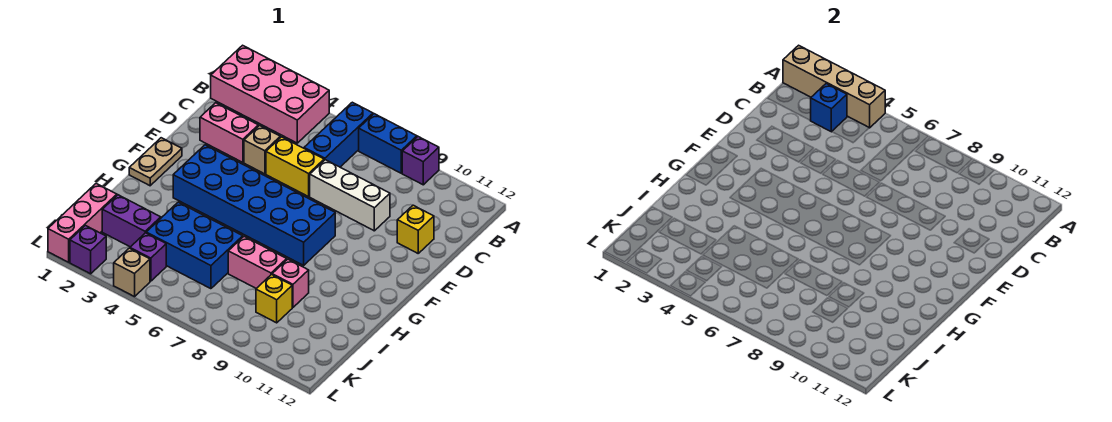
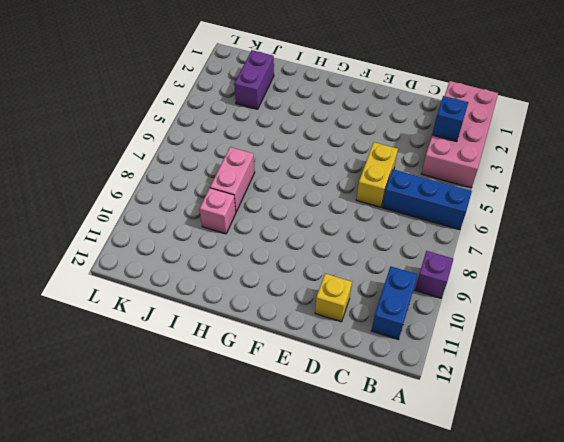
blue brick B10:B11 level 1 -> blue brick A7:A8 level 1
none -> pink brick D2:D3 level 1
none -> tan brick D4 level 1
none -> white brick D7:D9 level 1

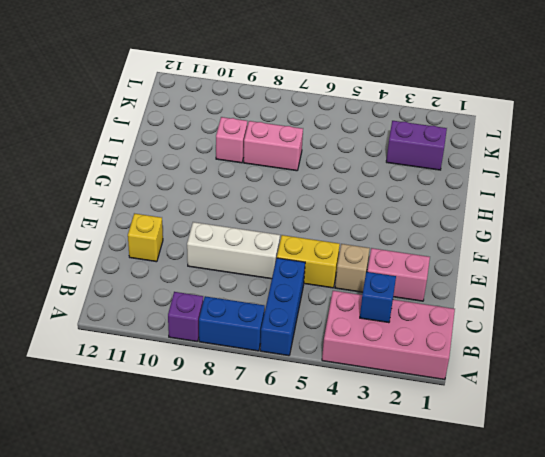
none -> tan plate F1:G1 level 1
none -> blue brick F3:G8 level 1
none -> blue brick I4:J6 level 1

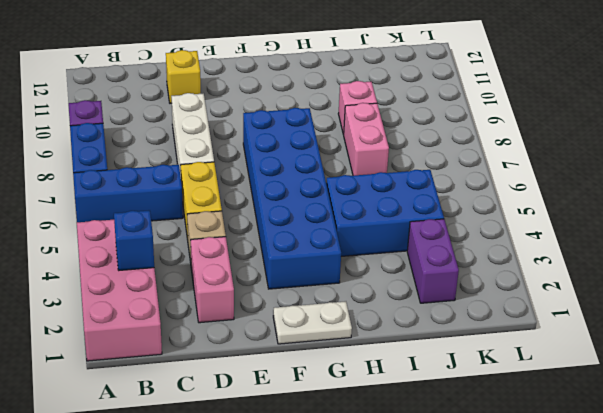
white plate F1:G1 level 1 -> tan plate F1:G1 level 1
blue brick H4:J5 level 1 -> blue brick I4:J6 level 1
none -> pink brick J1:L1 level 1
none -> yellow brick J9 level 1
none -> purple brick K4 level 1

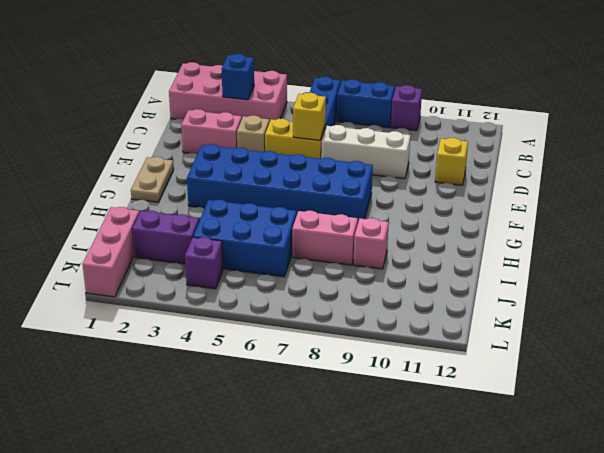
yellow brick D6 level 2 -> yellow brick J9 level 1
none -> purple brick L2 level 1
none -> tan brick L4 level 1
none -> tan brick A1:A4 level 2

